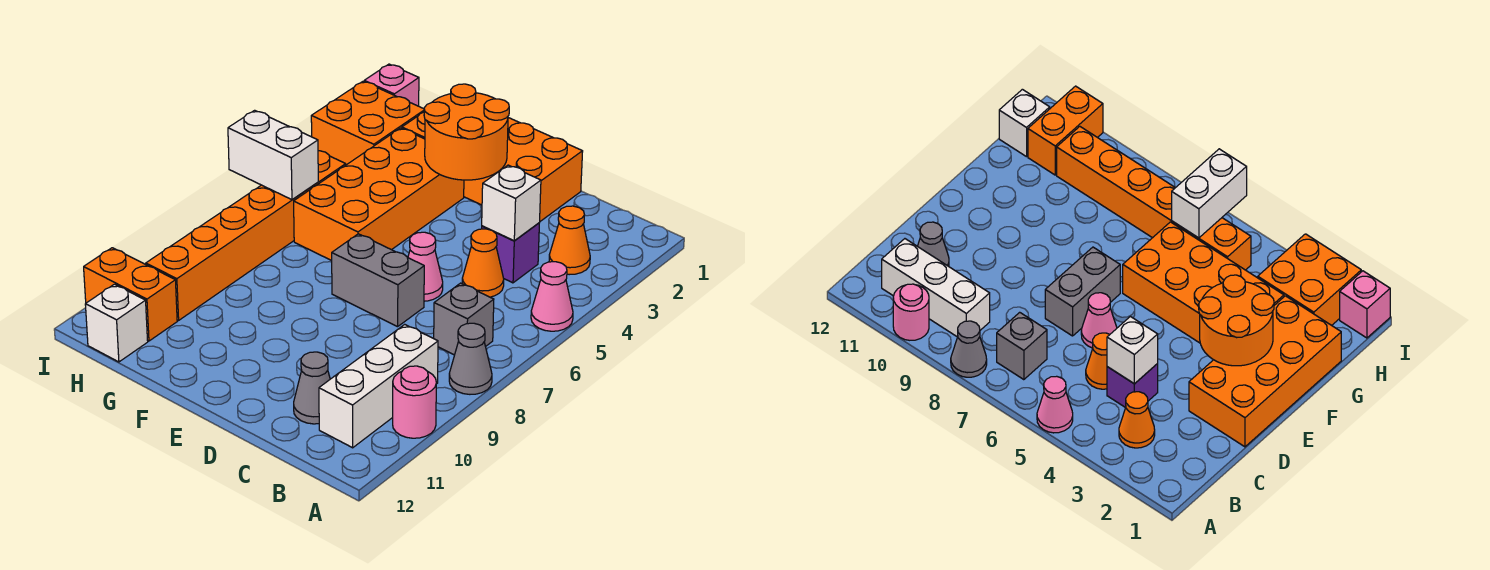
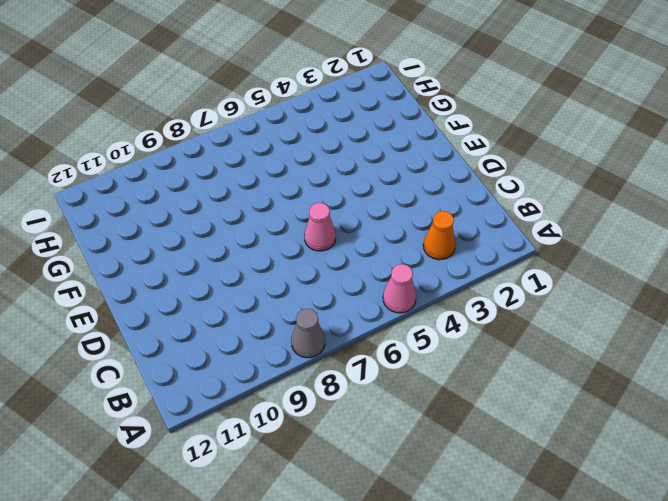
none -> pink round brick A10 level 1
none -> grey brick B7 level 1
none -> white brick B9:B11 level 1

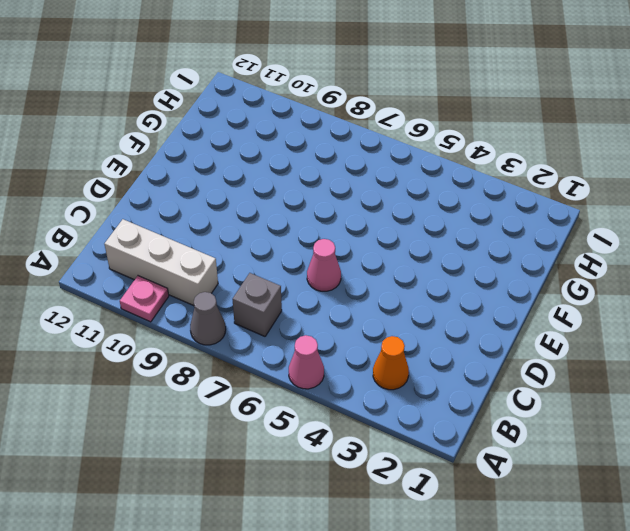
pink plate A10 level 1 -> pink round brick A10 level 1
none -> purple brick C4 level 1
none -> orange cone C5 level 1
none -> grey cone C11 level 1

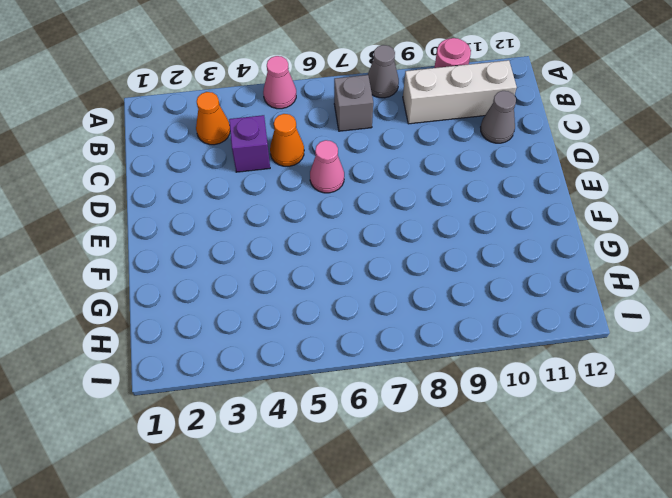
none -> orange brick D1:G2 level 1
none -> grey brick D7:E7 level 1
none -> orange brick F3:G6 level 1

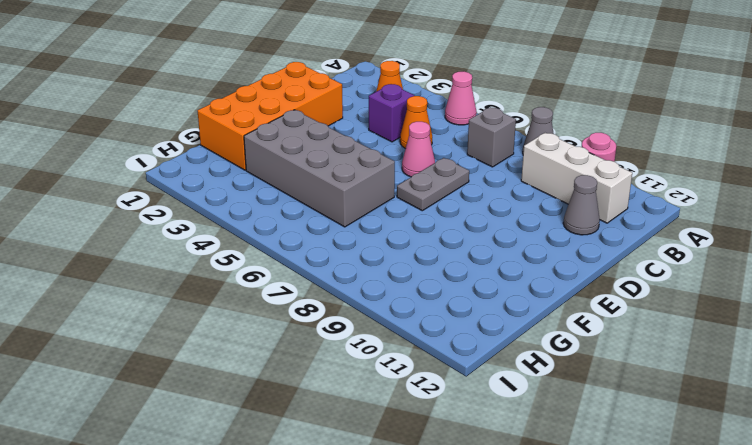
grey plate D7:E7 level 1 -> grey brick D7:E7 level 1
grey brick F3:G6 level 1 -> orange brick F3:G6 level 1
none -> orange brick H2:I3 level 1
none -> orange brick H5:H10 level 1
none -> orange brick H11:I11 level 1

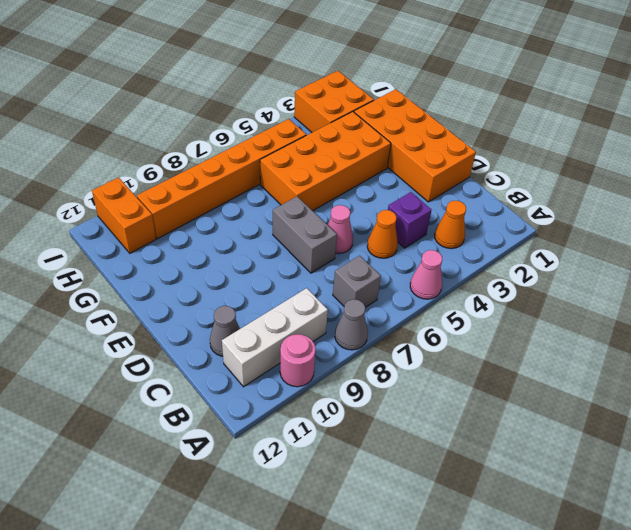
none -> white brick H12 level 1
none -> pink brick I1 level 1
none -> white brick C4 level 2

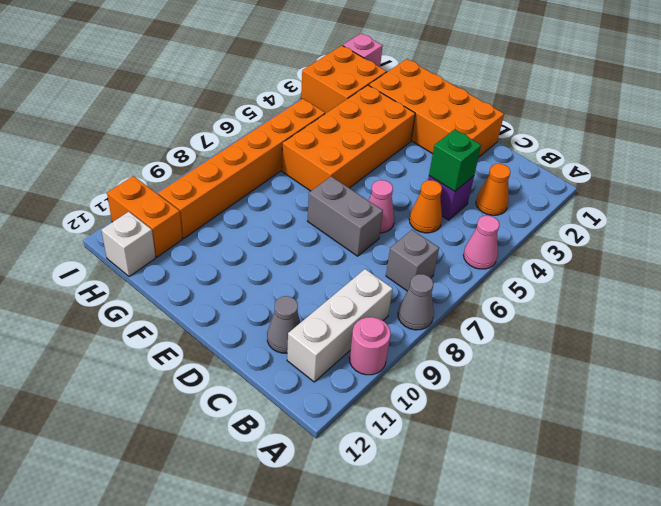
green brick C4 level 2 -> white brick C4 level 2
none -> orange round brick E2:F3 level 2
none -> white brick H6:I6 level 2

